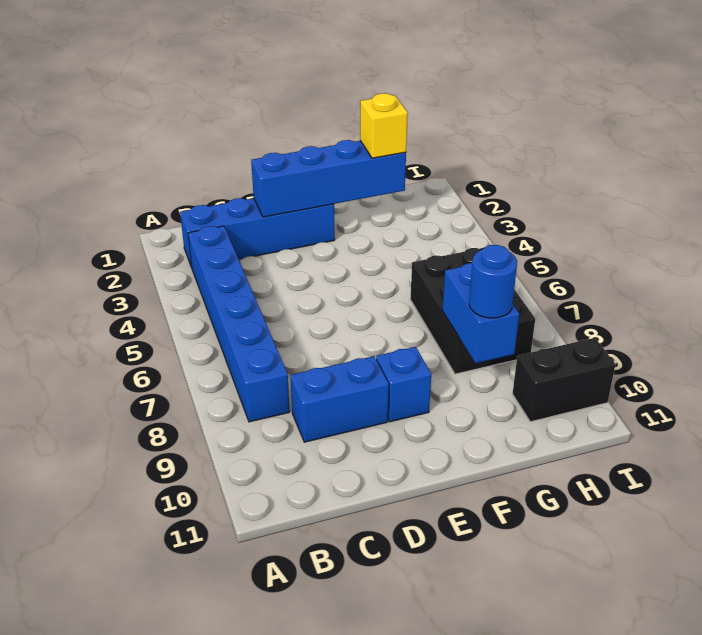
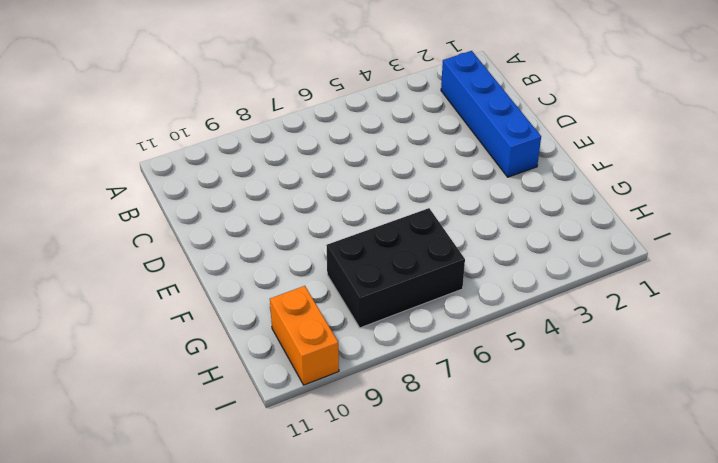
orange brick H10:I10 level 1 -> black brick H10:I10 level 1
none -> blue brick B3:B8 level 1
none -> blue brick C9:D9 level 1

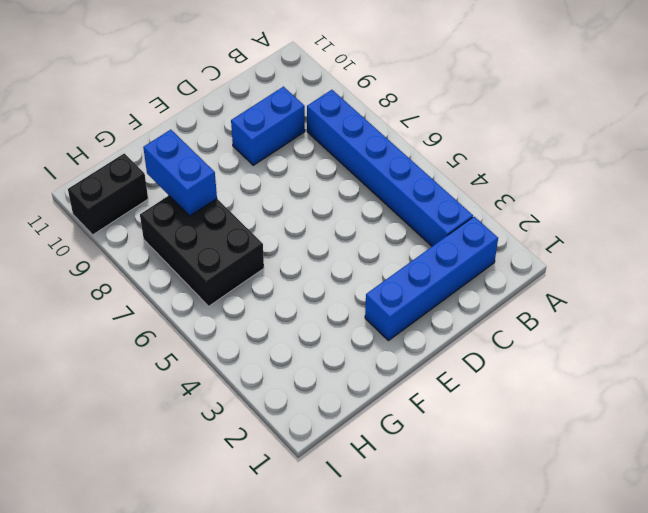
none -> blue brick E9 level 1
none -> blue brick D2:G2 level 2

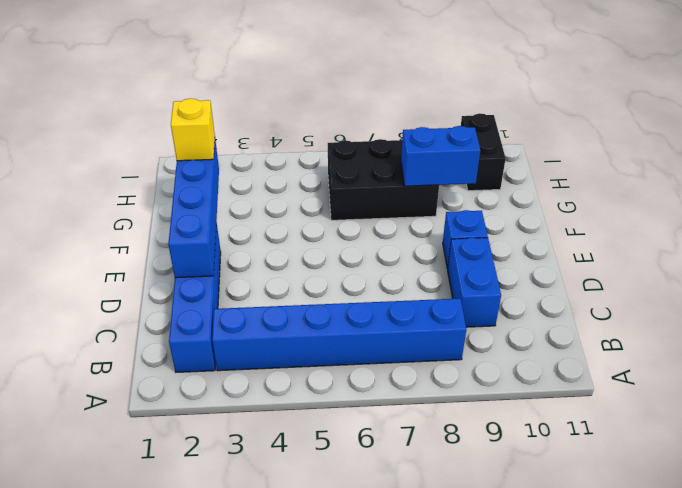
none -> blue round brick G9 level 3

